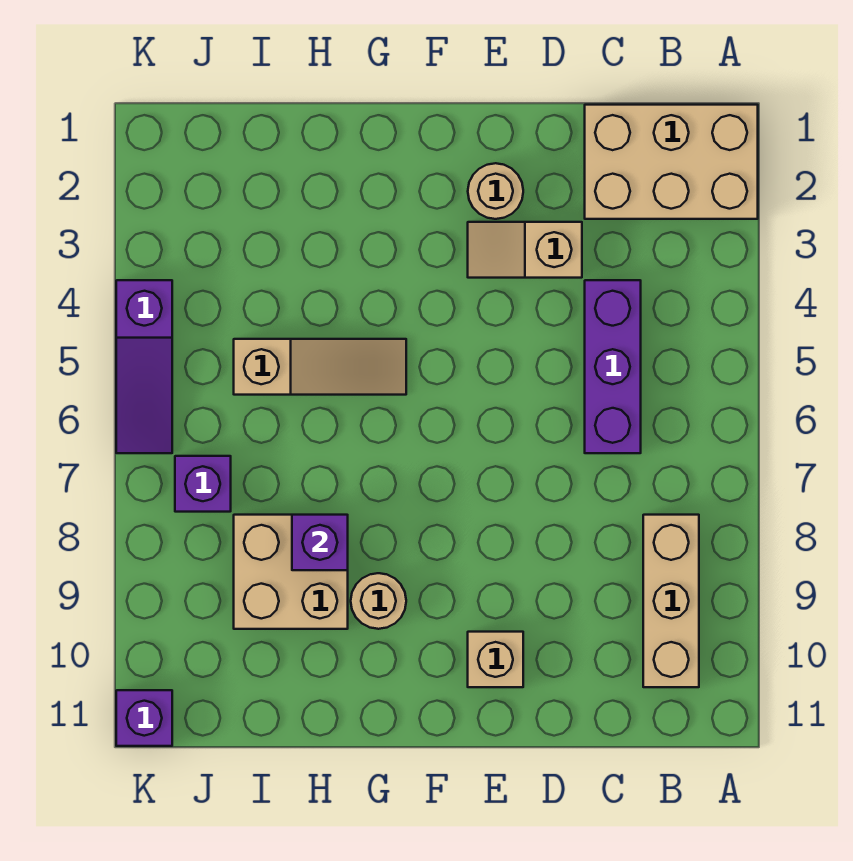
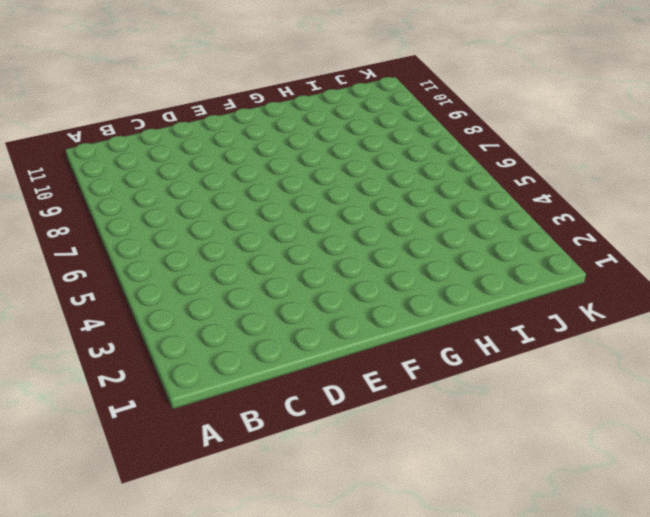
none -> tan brick A1:C2 level 1
none -> tan brick B8:B10 level 1
none -> purple brick C4:C6 level 1

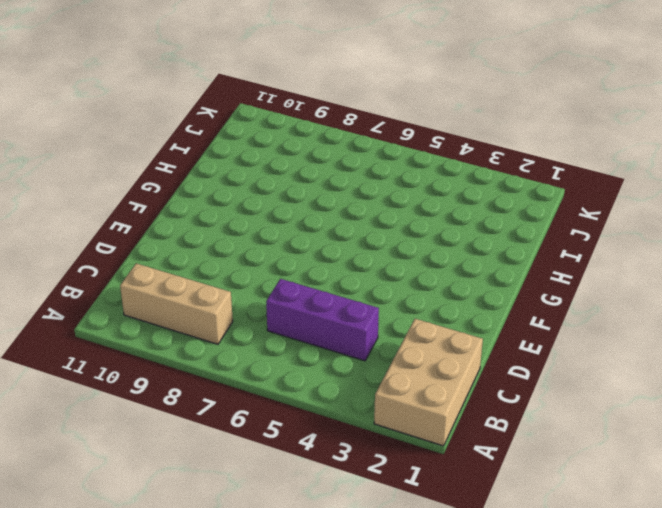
none -> tan slope D3:E3 level 1 top D
none -> tan round brick E2 level 1
none -> tan brick E10 level 1

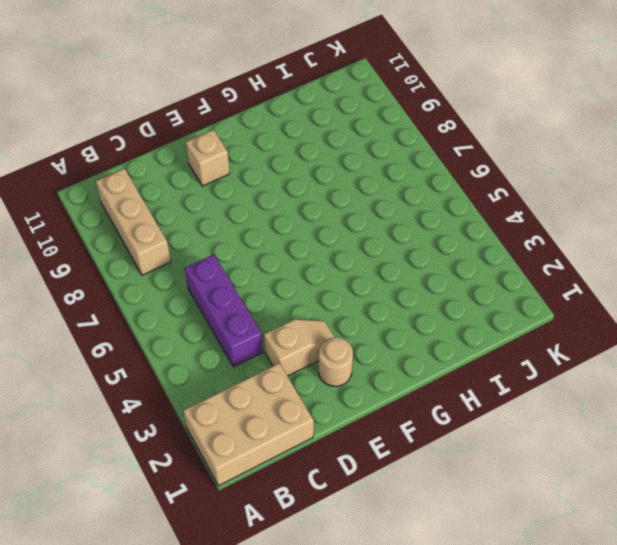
none -> tan slope G5:I5 level 1 top I
none -> tan round brick G9 level 1
none -> tan brick H8:I9 level 1

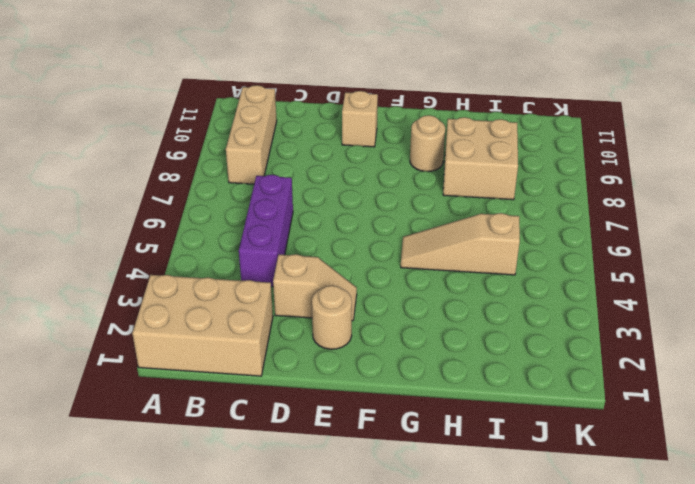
none -> purple brick J7 level 1
none -> purple slope K4:K6 level 1 top 4
none -> purple brick K11 level 1

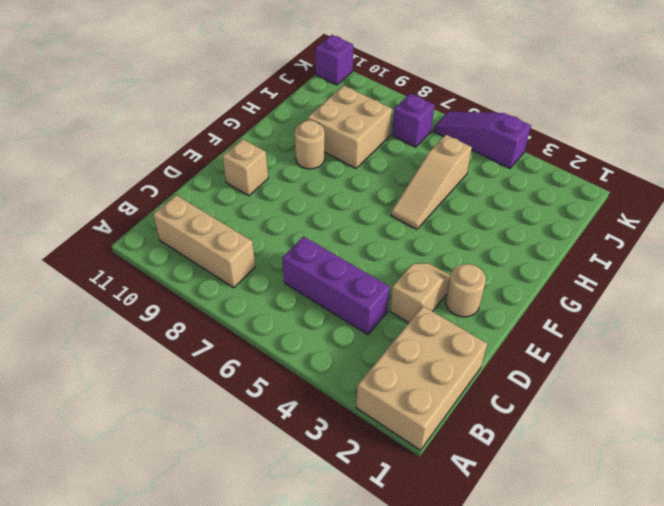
none -> purple brick H8 level 2

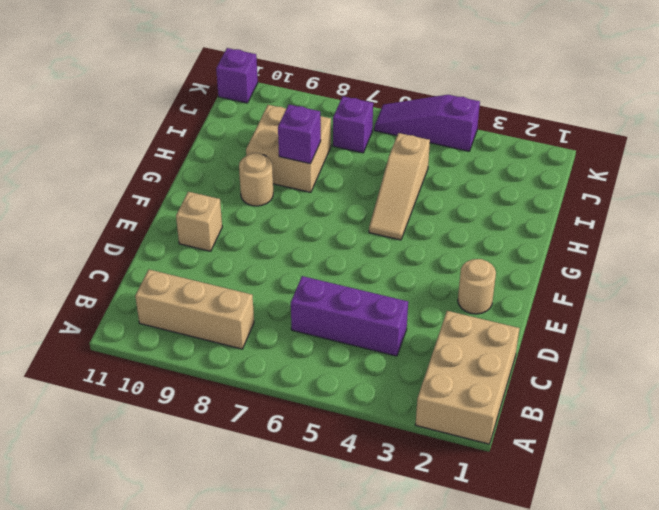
none -> tan slope D3:E3 level 1 top D

